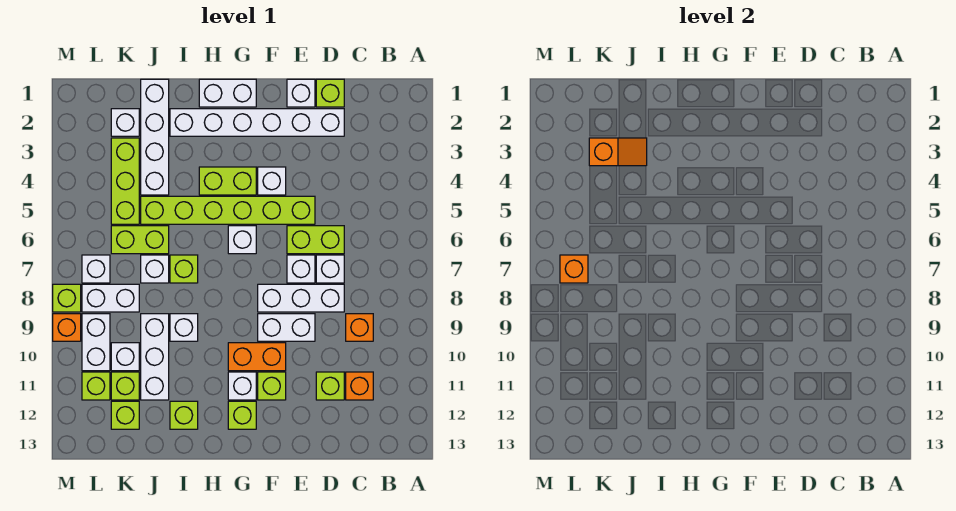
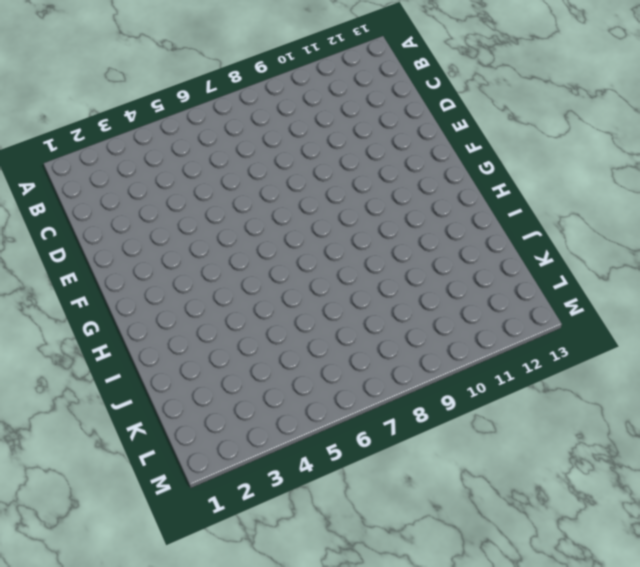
none -> orange brick C9 level 1
none -> orange brick C11 level 1
none -> lime brick D1 level 1
none -> white brick D2:I2 level 1

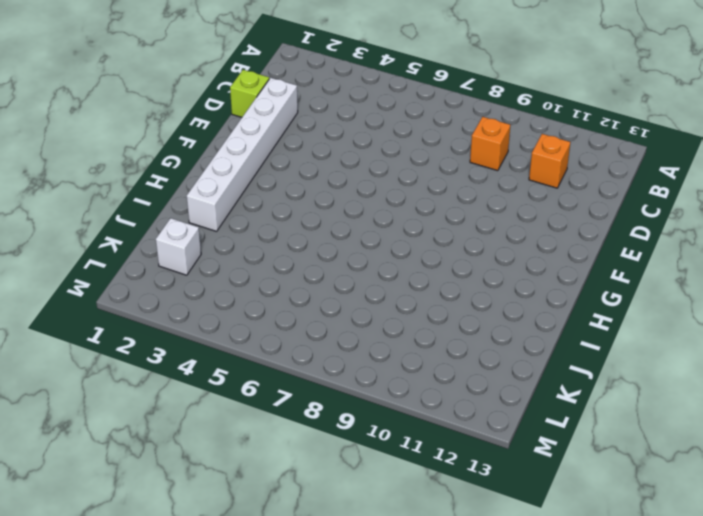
none -> lime brick D6:E6 level 1
none -> white brick D7 level 1
none -> white brick D8:F8 level 1
none -> lime brick D11 level 1

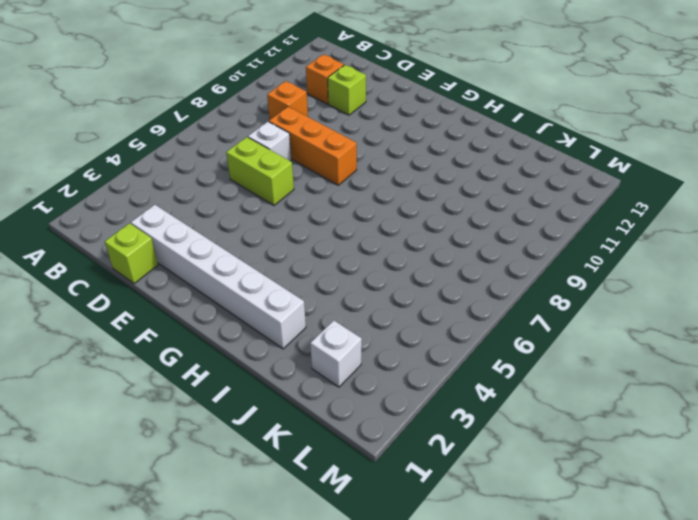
orange brick D8:F8 level 1 -> white brick D8:F8 level 1
none -> white brick E1 level 1
none -> lime brick E5:J5 level 1
none -> white brick E7 level 1
none -> white brick E9:F9 level 1

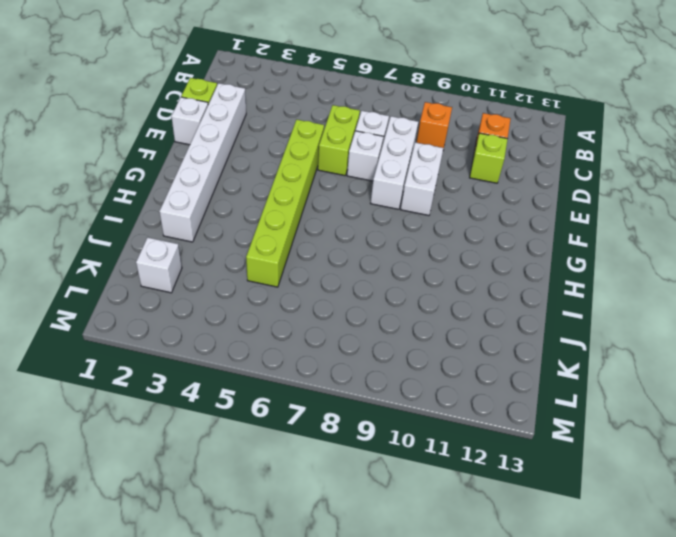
none -> white brick F4 level 1
none -> orange brick F10:G10 level 1
none -> lime brick F11 level 1
none -> white brick G1:H1 level 1

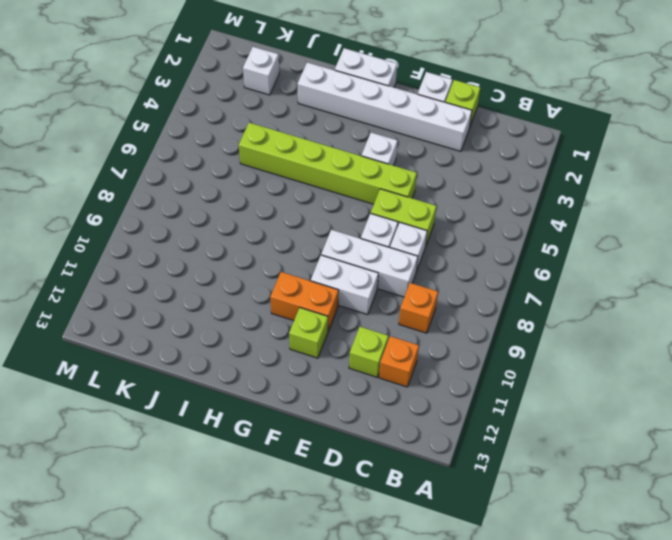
none -> lime brick G4:H4 level 1
none -> white brick G6 level 1
none -> white brick G11 level 1
none -> lime brick G12 level 1

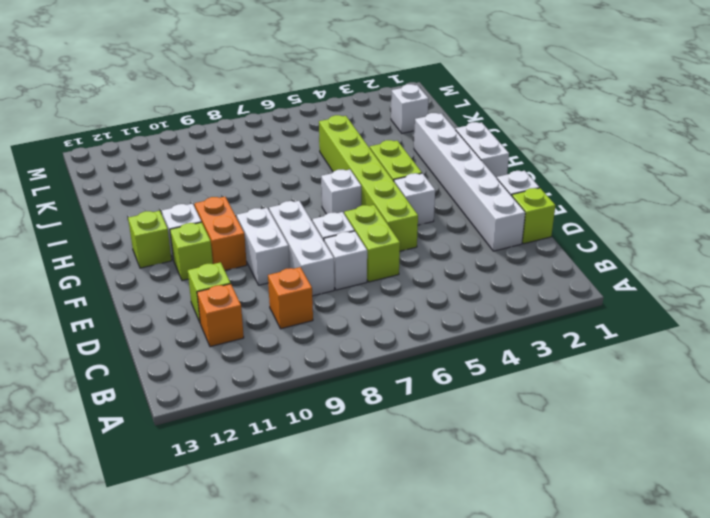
none -> lime brick I7 level 1
none -> white brick I9 level 1
none -> lime brick I12 level 1
none -> white brick J1:J4 level 1

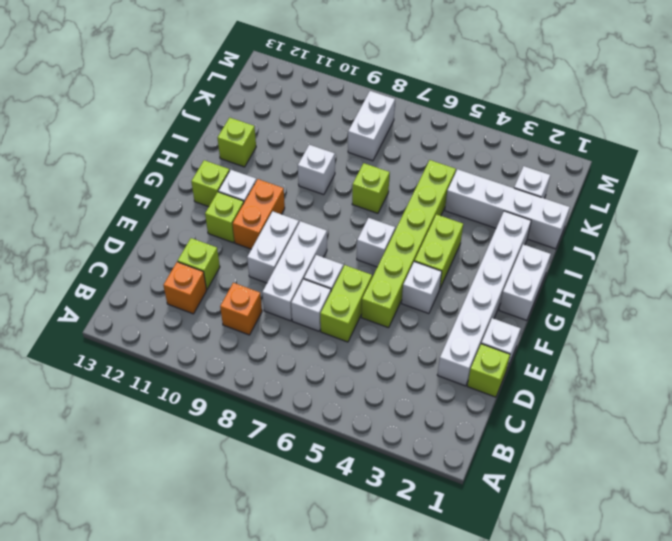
none -> lime brick J6:K6 level 1
none -> white brick J7 level 1
none -> white brick J9:J11 level 1
none -> lime brick K3:K5 level 1

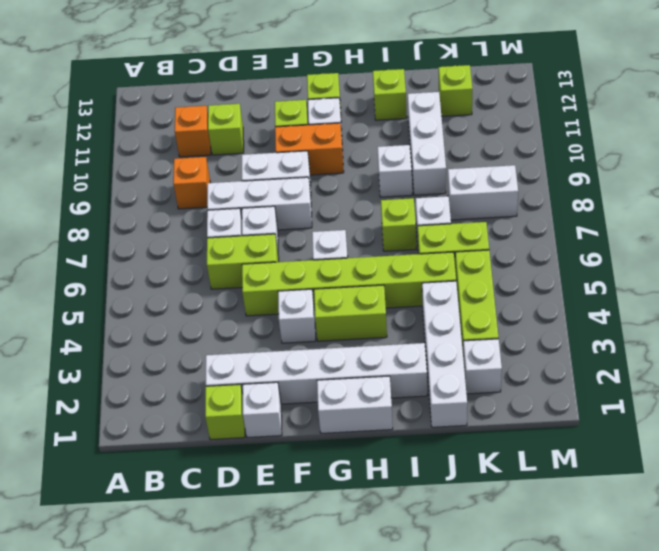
none -> white brick K10 level 1
none -> lime brick K11 level 1
none -> white brick L7 level 1
none -> white brick L9:L10 level 1

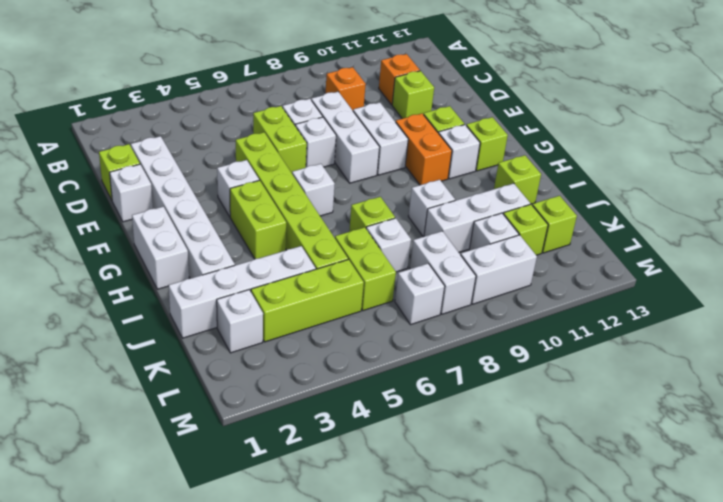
none -> lime brick L11 level 1
none -> lime brick M8 level 1
none -> orange brick M9 level 1
none -> orange slope J3:K3 level 2 top K

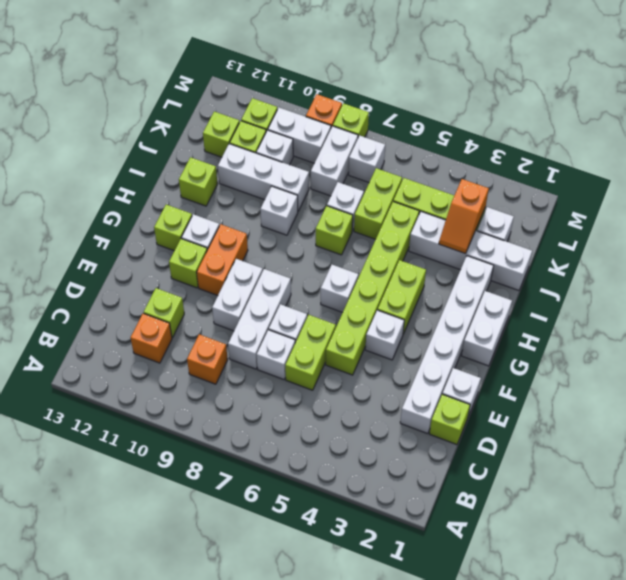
none -> orange brick L7 level 2

